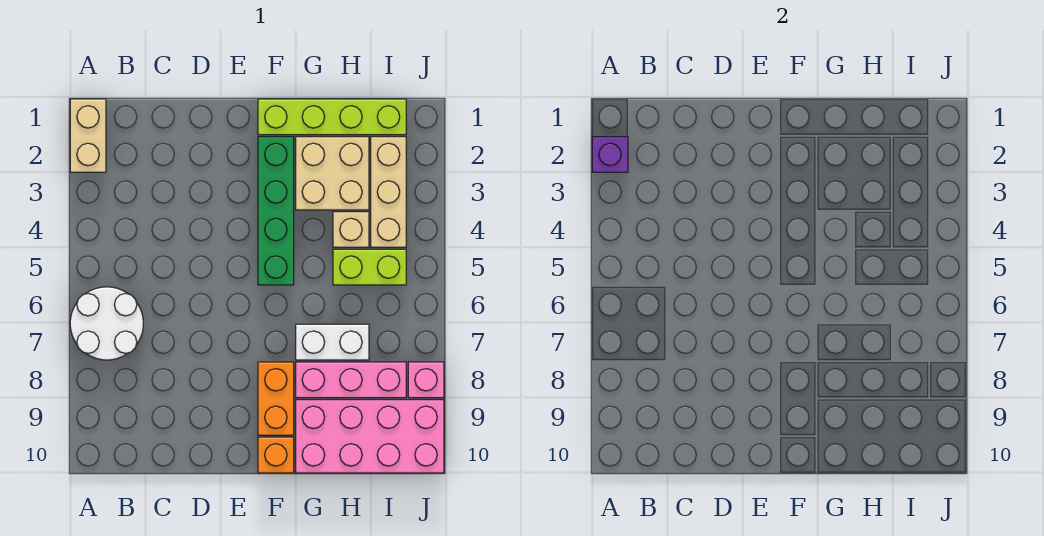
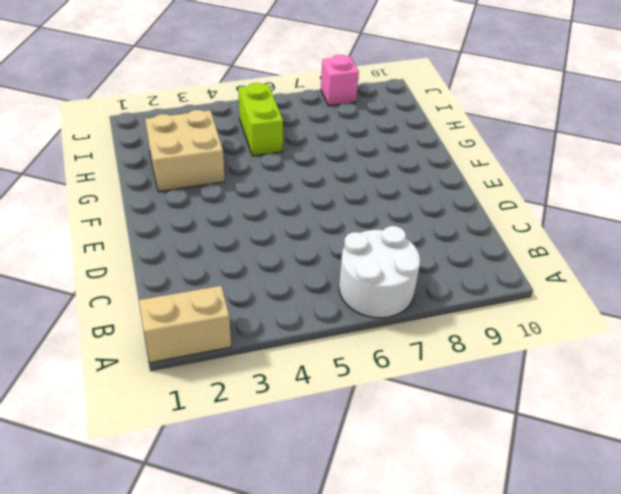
none -> lime brick F1:I1 level 1
none -> green brick F2:F5 level 1
none -> orange brick F8:F9 level 1

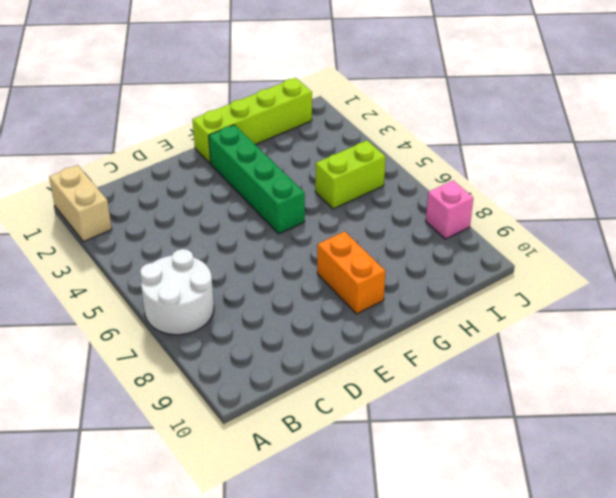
none -> orange brick F10 level 1
none -> tan brick G2:H3 level 1
none -> white brick G7:H7 level 1

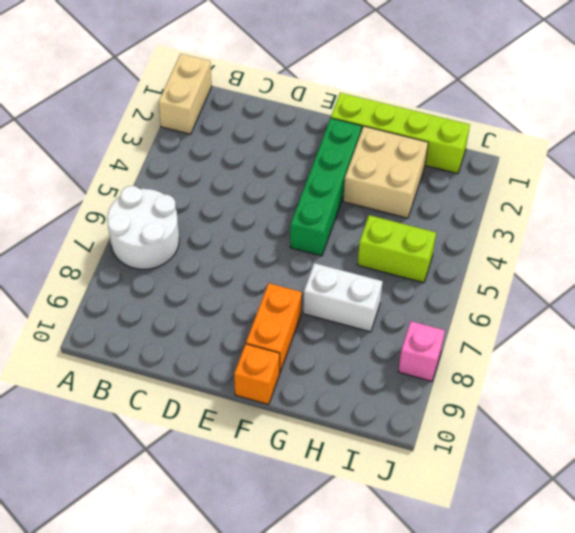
none -> pink brick G8:I8 level 1
none -> pink brick G9:J10 level 1
none -> tan brick H4 level 1

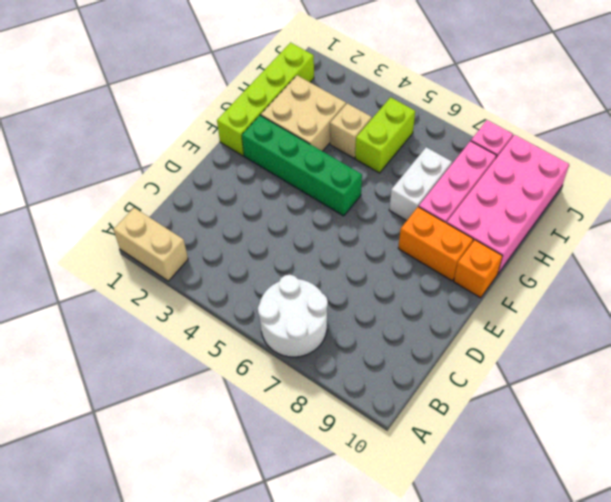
none -> tan brick I2:I4 level 1
none -> purple brick A2 level 2

